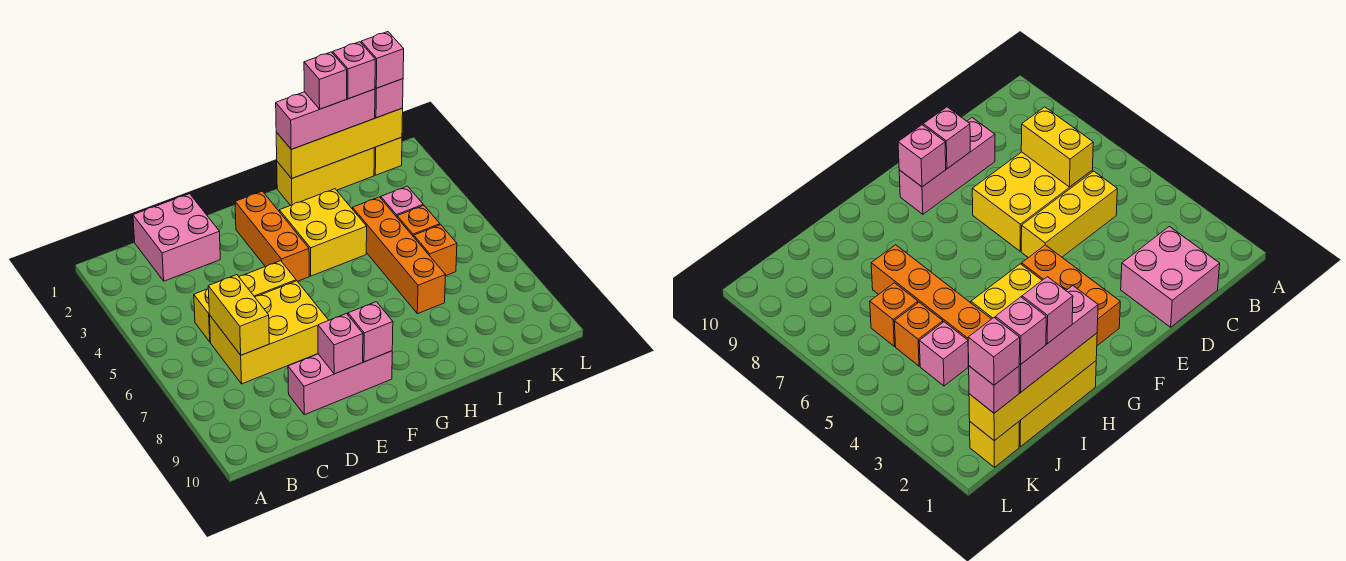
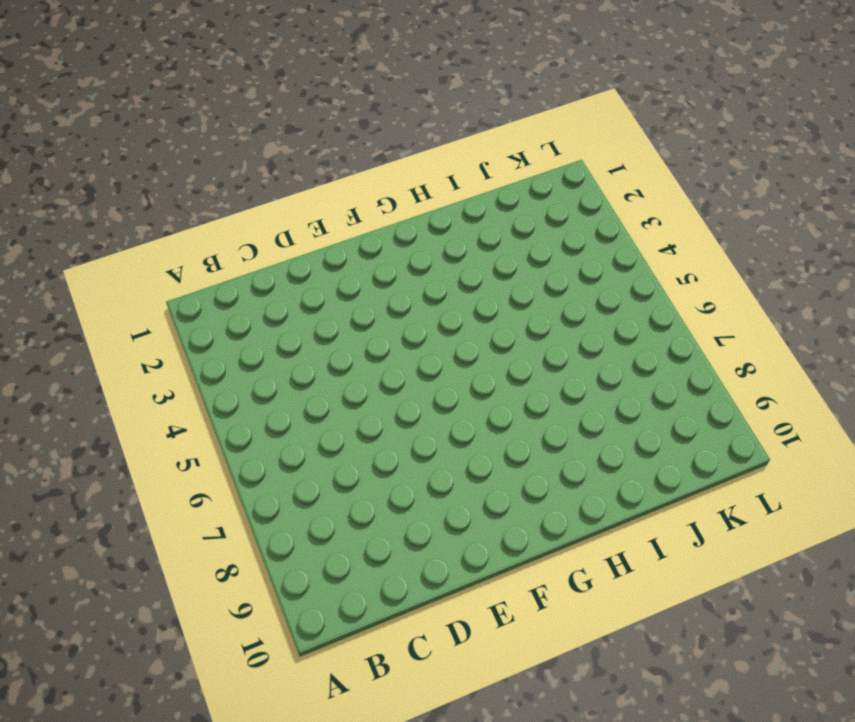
none -> pink brick C1:D2 level 1
none -> yellow brick C5:E5 level 1
none -> yellow brick C6:E7 level 1

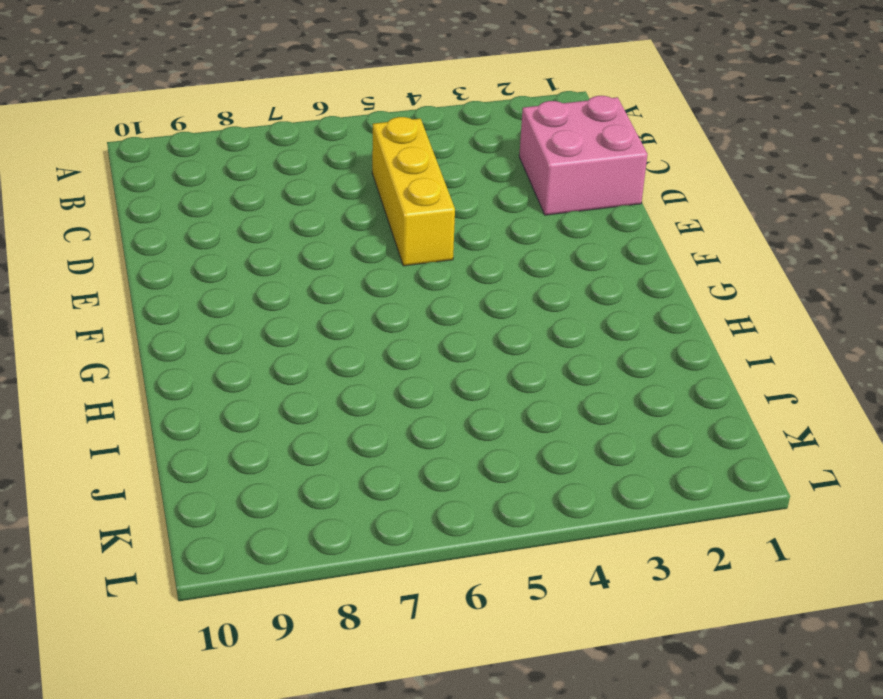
none -> yellow brick C6:E7 level 1
none -> pink brick D9:F9 level 1
none -> orange brick F2:F4 level 1

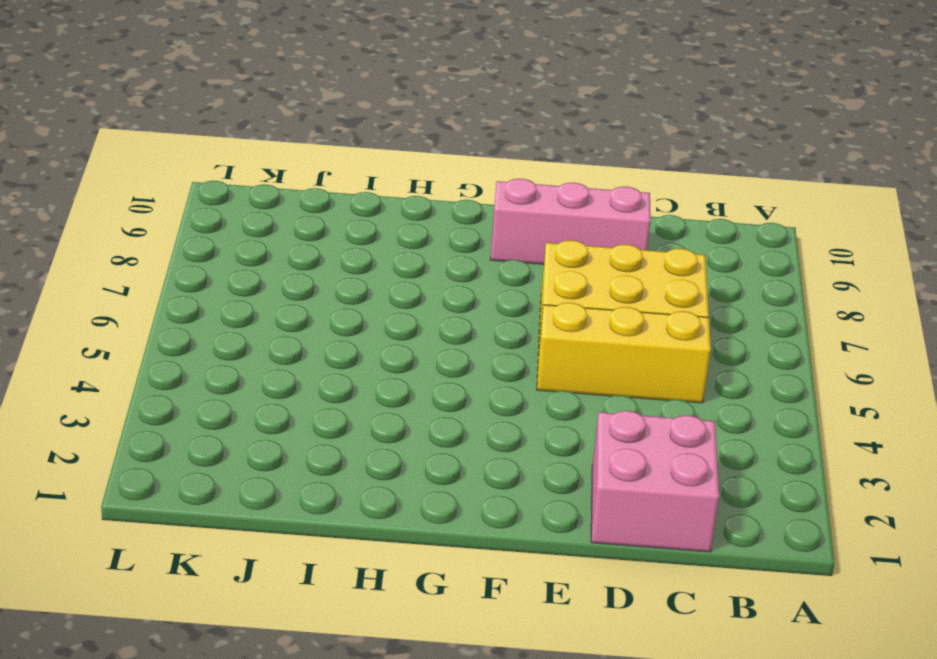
none -> orange brick F2:F4 level 1
none -> yellow brick G3:H4 level 1
none -> yellow brick H1:J1 level 1

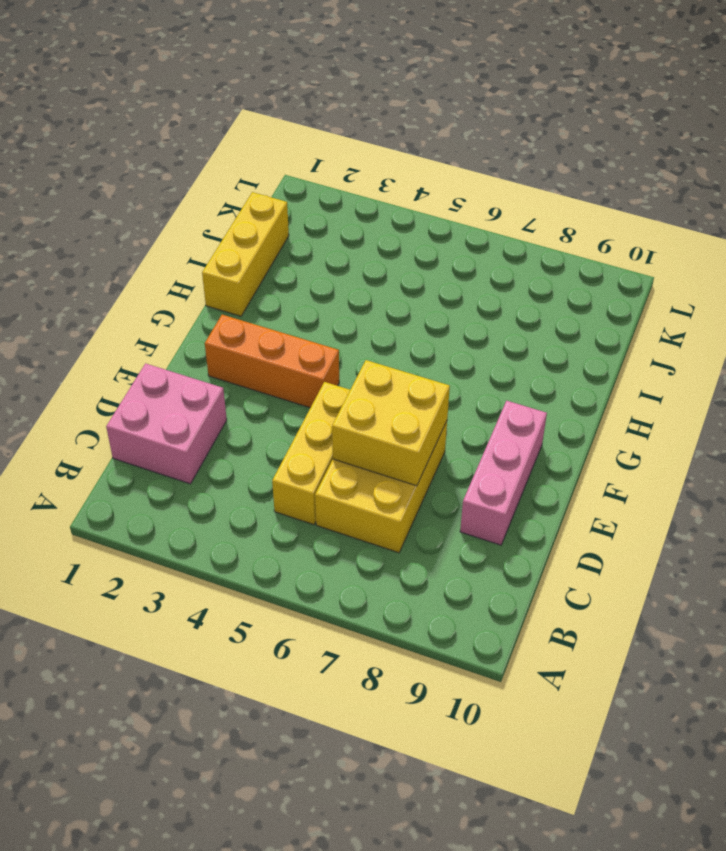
yellow brick D6:E7 level 2 -> yellow brick G3:H4 level 1
none -> orange brick I4:I7 level 1
none -> pink brick J4 level 1
none -> orange brick J5 level 1

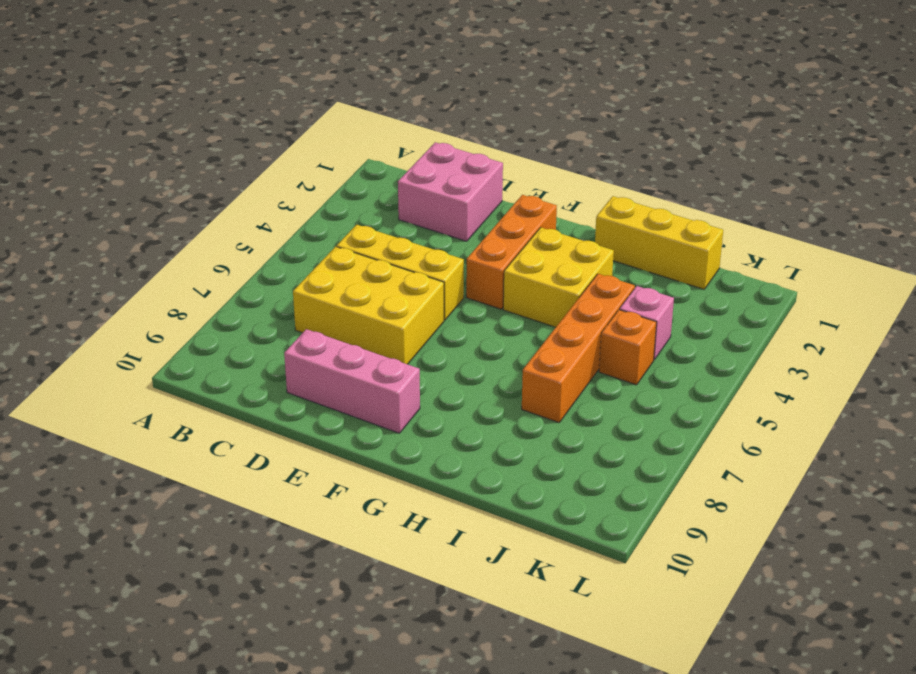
none -> orange brick J6 level 1
none -> yellow brick K1 level 1
none -> yellow brick C6:C7 level 2

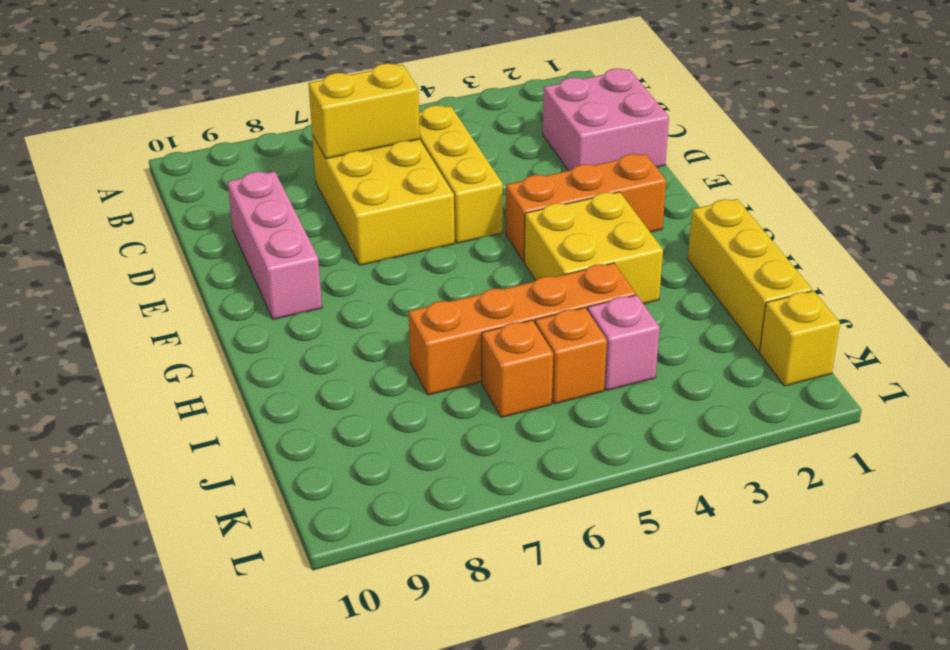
none -> pink brick E9 level 2
none -> pink brick F9 level 2
none -> yellow brick H1:K1 level 2

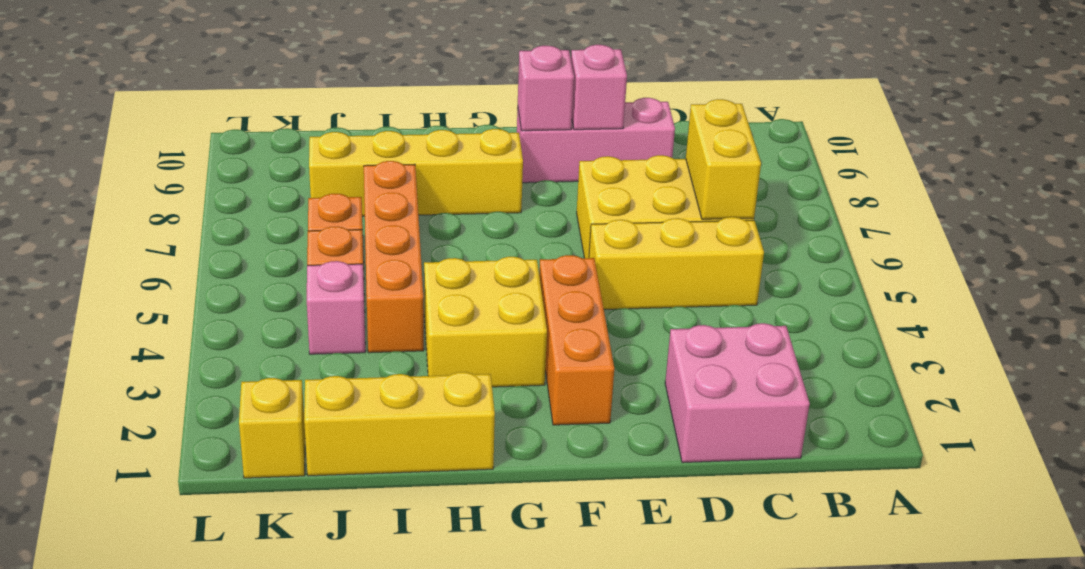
yellow brick G8:J8 level 1 -> yellow brick H1:K1 level 2
none -> pink brick H1:J1 level 3
none -> pink brick K1 level 3
none -> pink brick I1 level 4

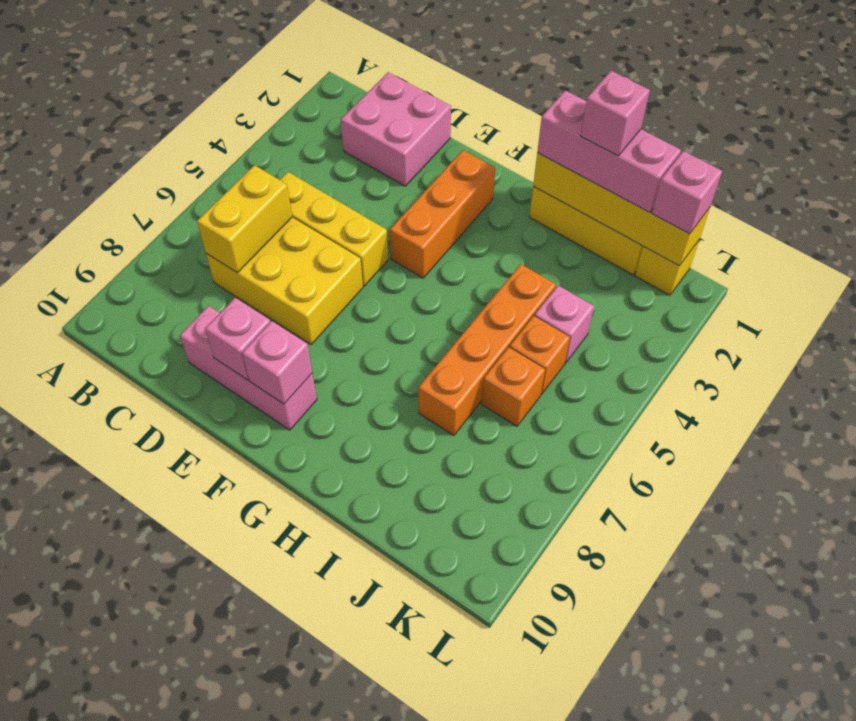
none -> yellow brick G3:H4 level 1
none -> pink brick J1 level 4
none -> pink brick K1 level 4

